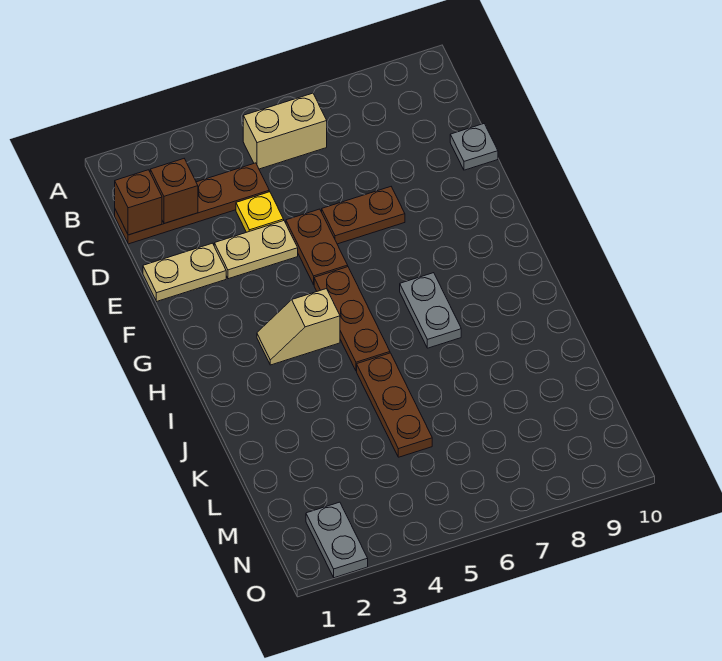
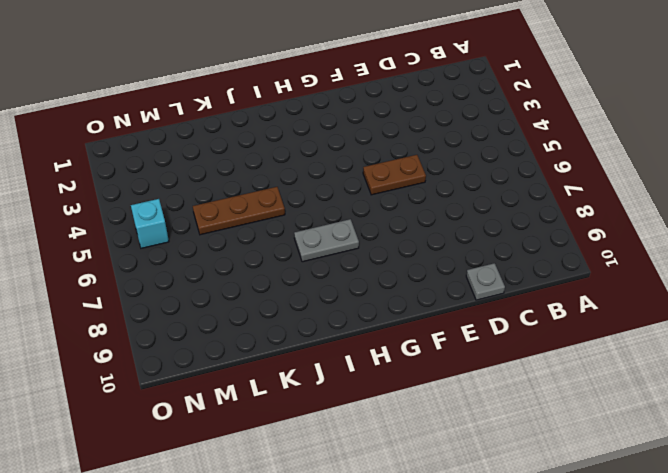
cyan brick N5 level 1 -> none
none -> tan brick B5:B6 level 1
none -> brown plate C1:C4 level 1
none -> yellow plate D4 level 1

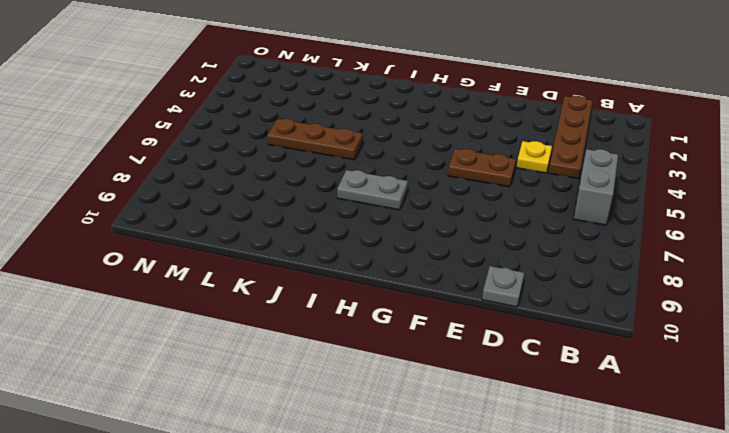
grey brick B5:B6 level 1 -> tan brick B5:B6 level 1
none -> tan plate E1:E2 level 1
none -> tan plate E3:E4 level 1
none -> brown plate E6:E7 level 1

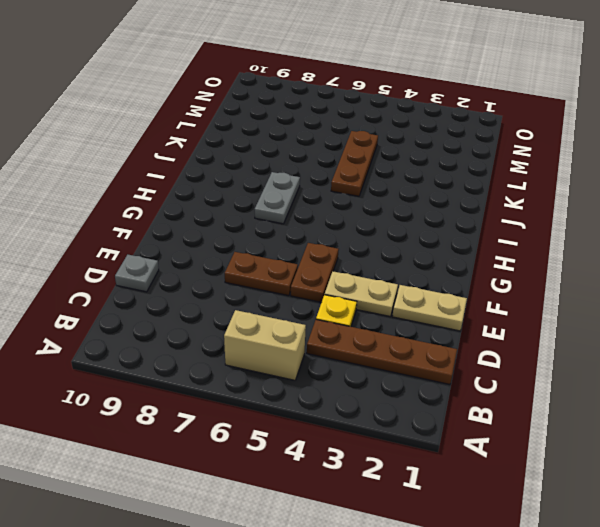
none -> brown plate G5:I5 level 1
none -> tan slope H3:H4 level 1 top 4
none -> grey plate N2:O2 level 1

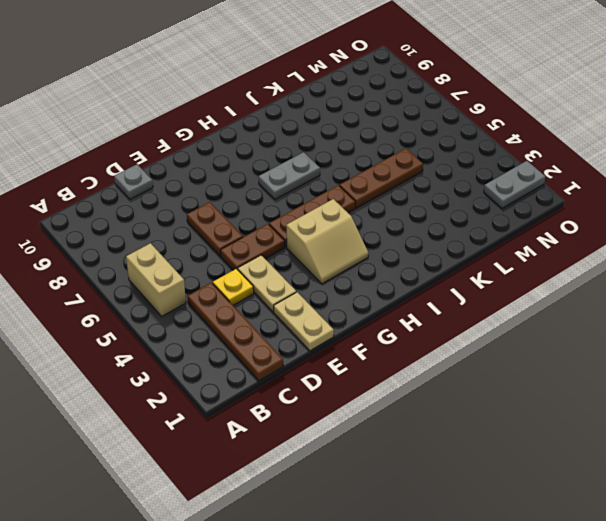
tan slope G3:H4 level 1 top 4 -> tan slope H3:H4 level 1 top 4
none -> brown brick C1 level 2
none -> brown brick C2 level 2

